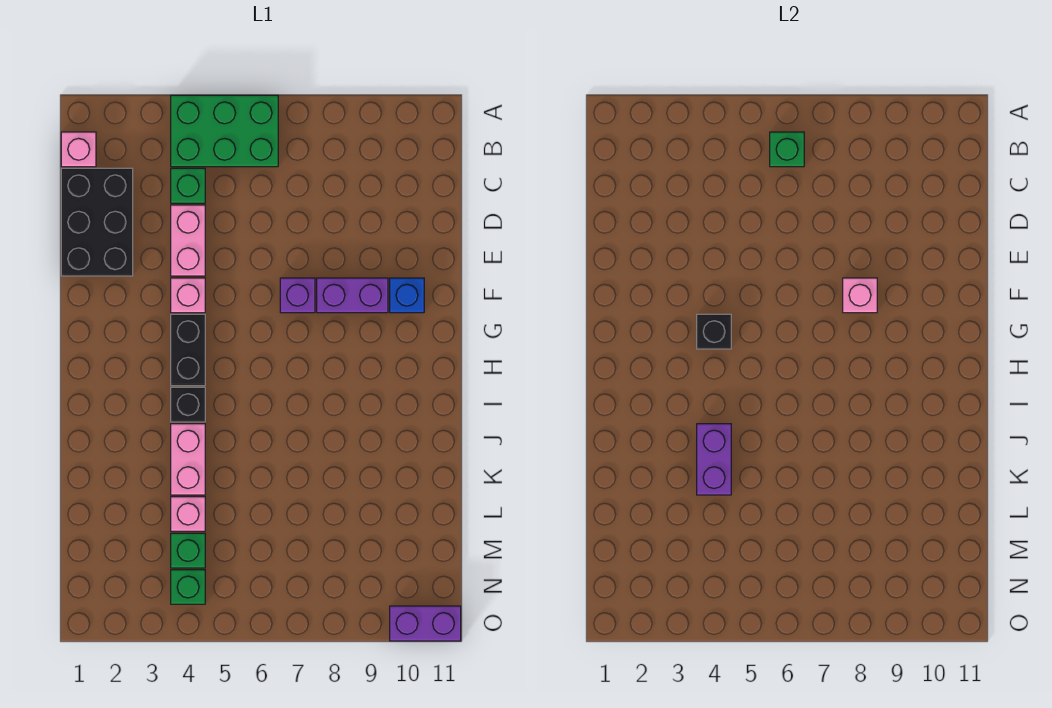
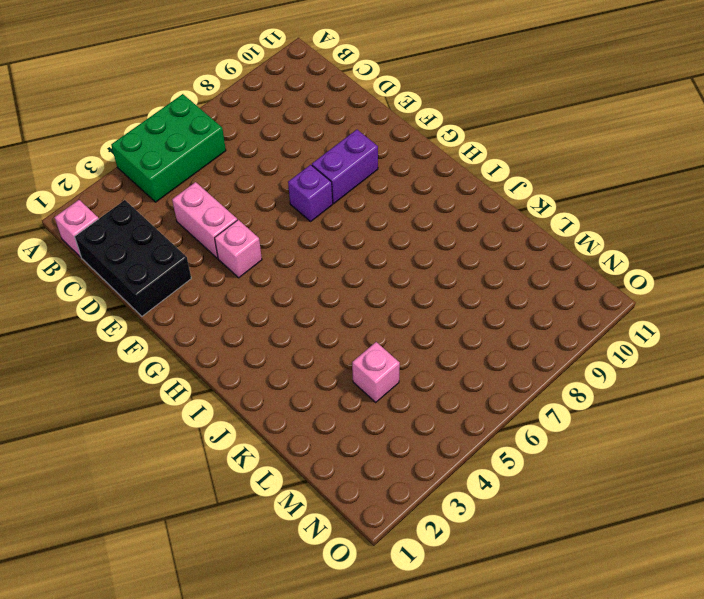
none -> green brick C4 level 1
none -> blue brick F10 level 1
none -> black brick G4:H4 level 1

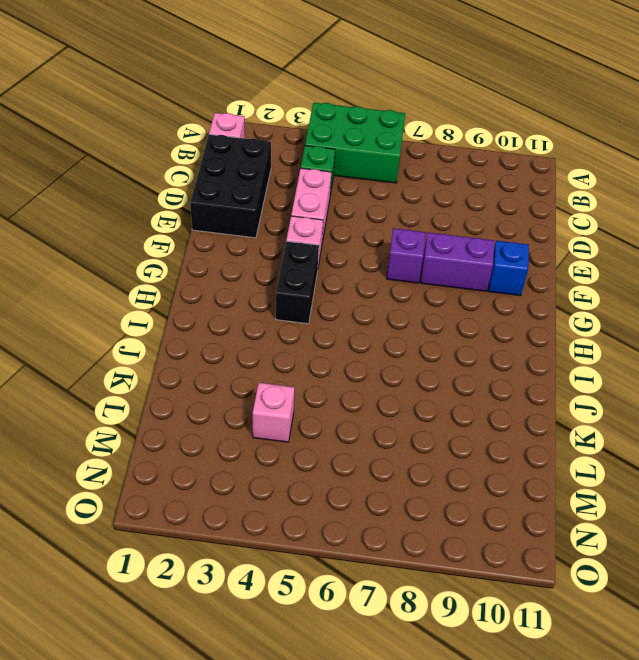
none -> black brick I4 level 1
none -> pink brick J4:K4 level 1
none -> green brick M4 level 1

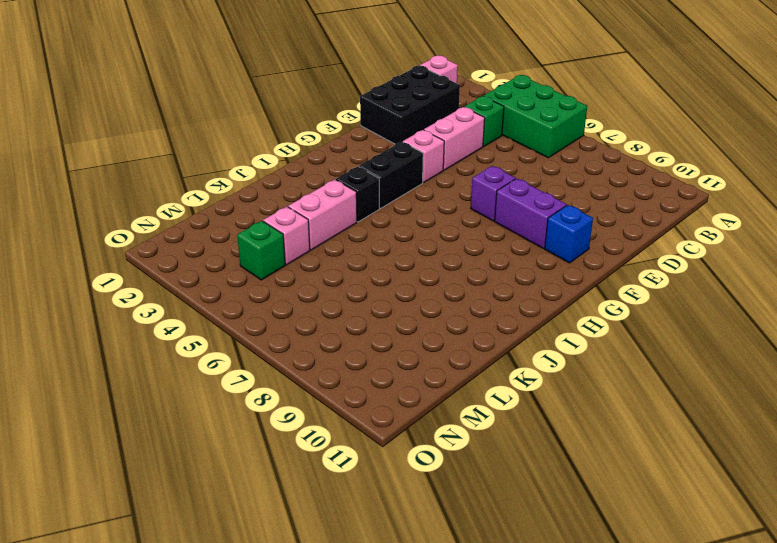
none -> green brick N4 level 1
none -> purple brick O10:O11 level 1
none -> green brick B6 level 2

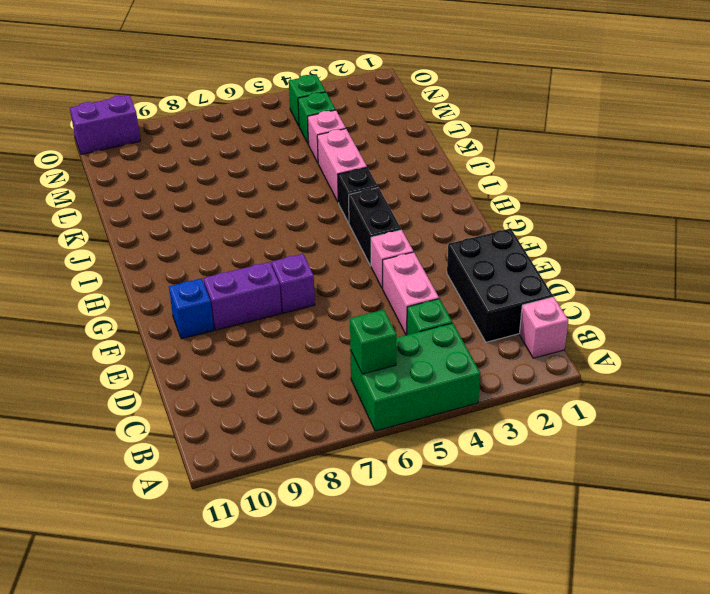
none -> pink brick F8 level 2
none -> black brick G4 level 2
none -> purple brick J4:K4 level 2

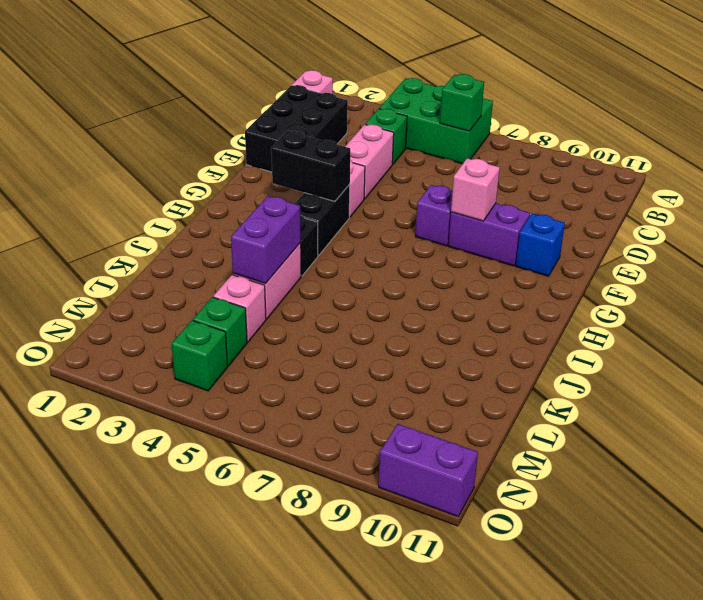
black brick G3:G4 level 2 -> black brick G4 level 2

